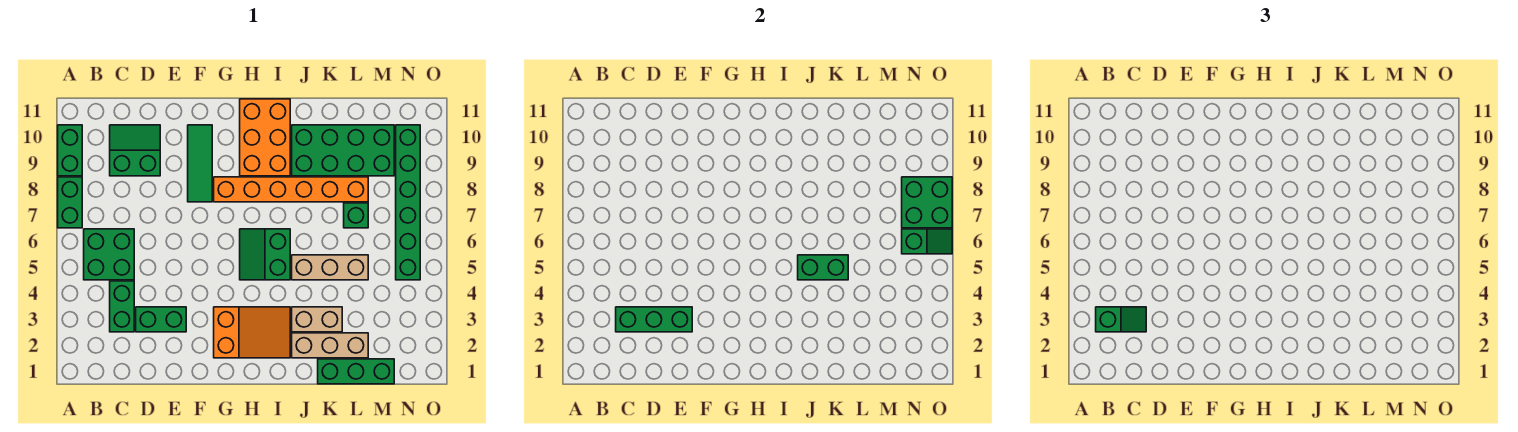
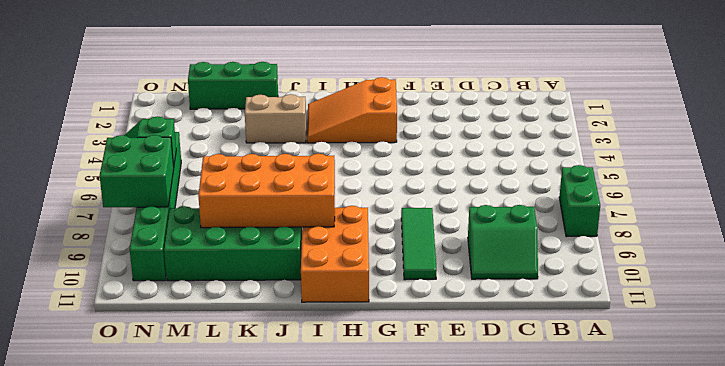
orange brick I8:L9 level 2 -> none
none -> green brick A9:A10 level 1
none -> green brick B5:C6 level 1
none -> green brick C3:C4 level 1

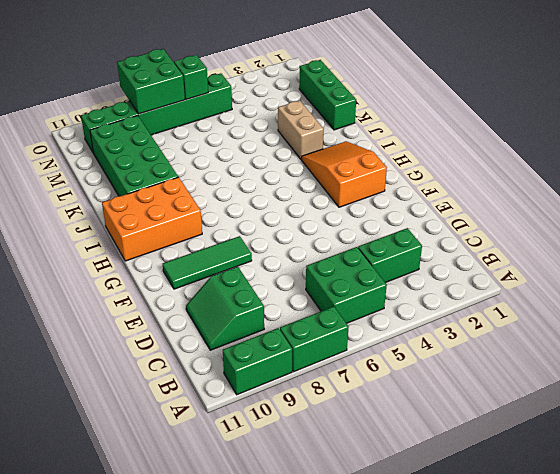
none -> green brick D3:E3 level 1
none -> orange brick G8:L8 level 1
none -> green slope H5:I6 level 1 top I

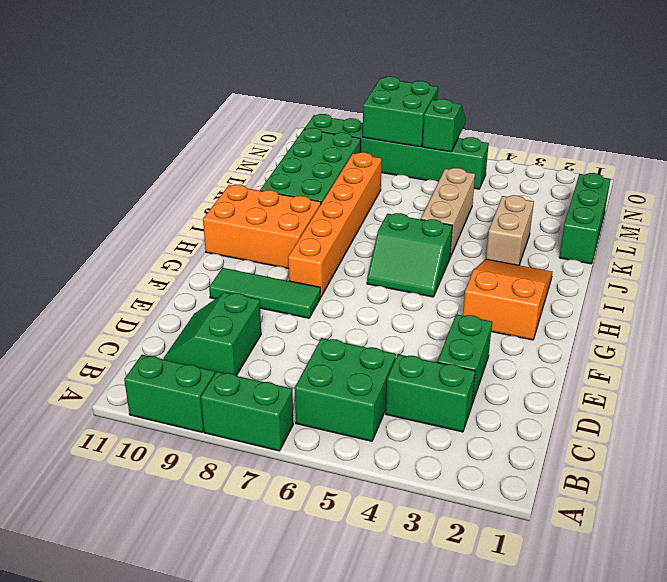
none -> tan brick J2:L2 level 1
none -> green brick L7 level 1
none -> green brick C3:E3 level 2

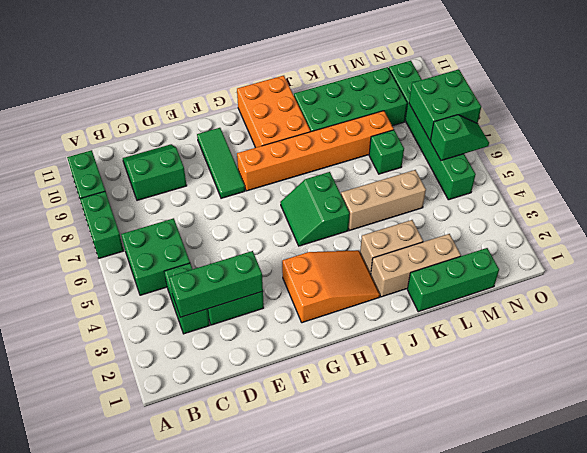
none -> green brick J5:K5 level 2
none -> green slope B3:C3 level 3 top B

